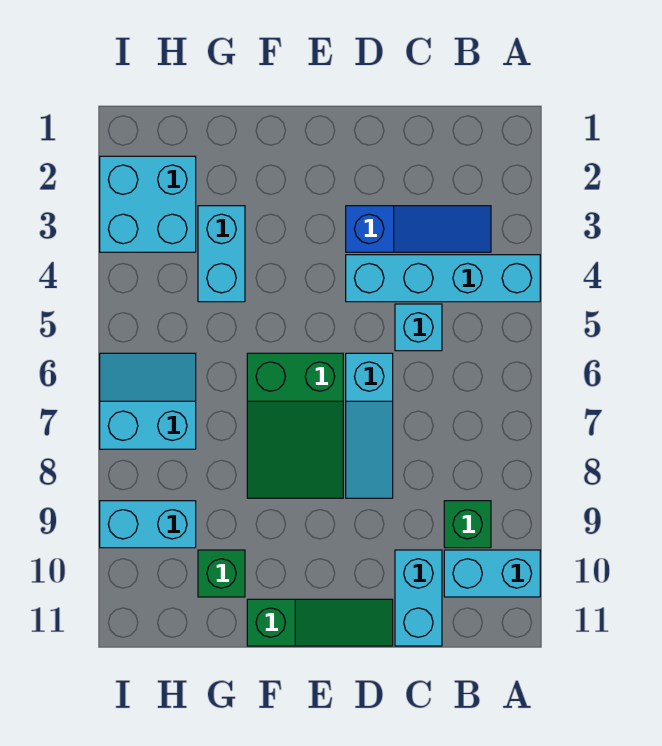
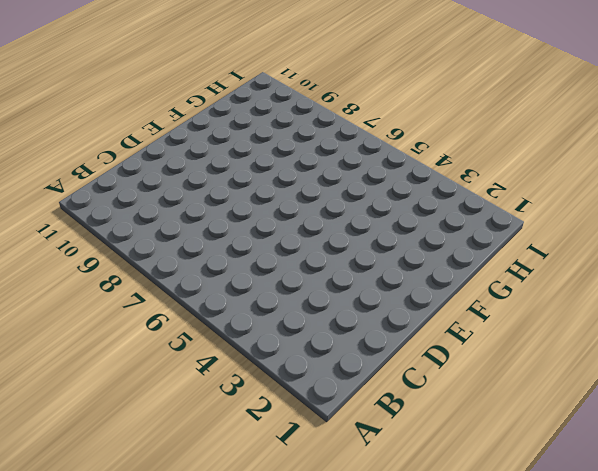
none -> cyan brick A4:D4 level 1
none -> cyan brick A10:B10 level 1
none -> blue slope B3:D3 level 1 top D

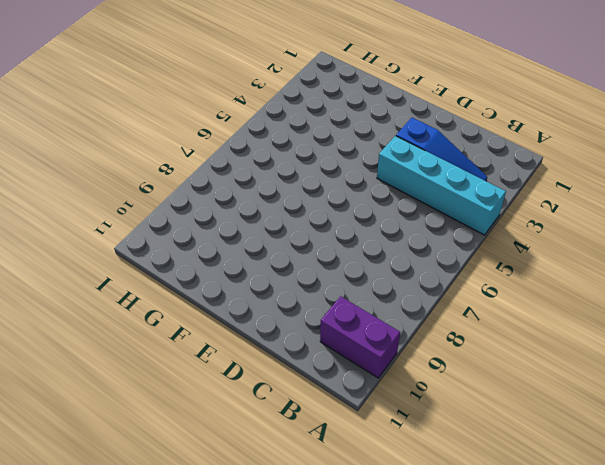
purple brick A10:B10 level 1 -> cyan brick A10:B10 level 1
none -> green brick B9 level 1
none -> cyan brick C5 level 1
none -> cyan brick C10:C11 level 1

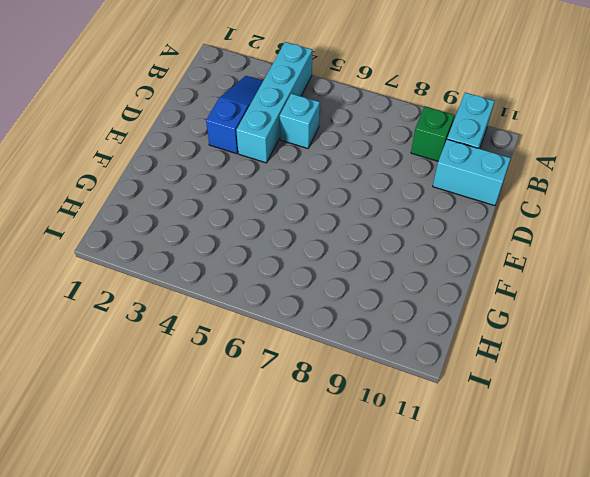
none -> cyan slope D6:D8 level 1 top 6
none -> green slope D11:F11 level 1 top F
none -> green slope E6:F8 level 1 top 6

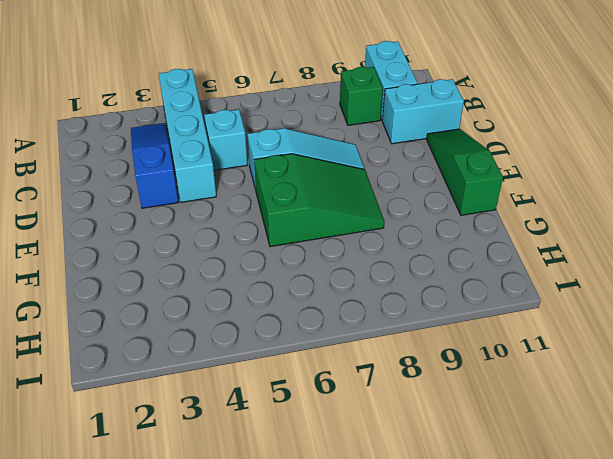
none -> cyan brick G3:G4 level 1
none -> green brick G10 level 1
none -> cyan brick H2:I3 level 1

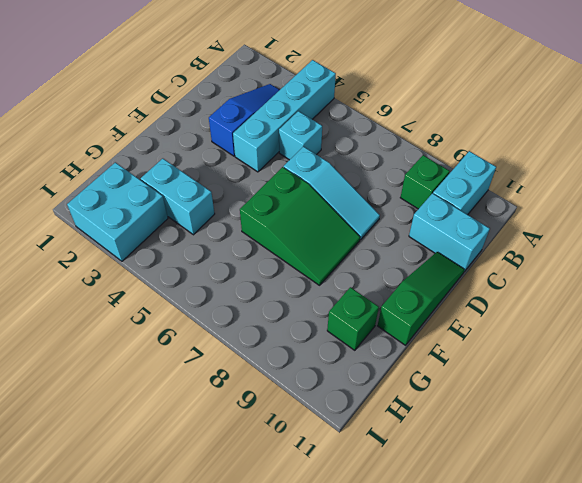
none -> cyan slope H6:I7 level 1 top 7
none -> cyan brick H9:I9 level 1

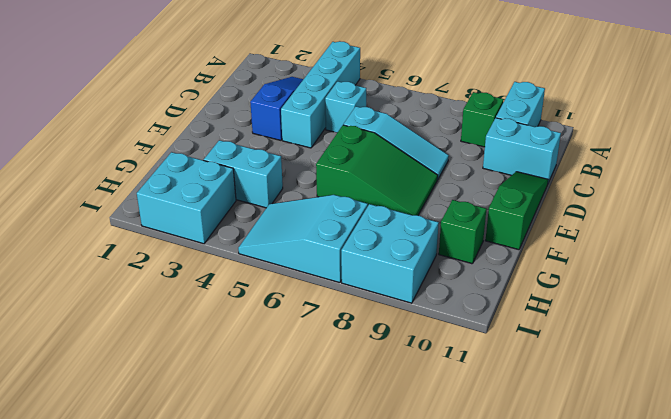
cyan slope H5:I7 level 1 top 7 -> cyan slope H6:I7 level 1 top 7
cyan brick H8:I9 level 1 -> cyan brick H9:I9 level 1

